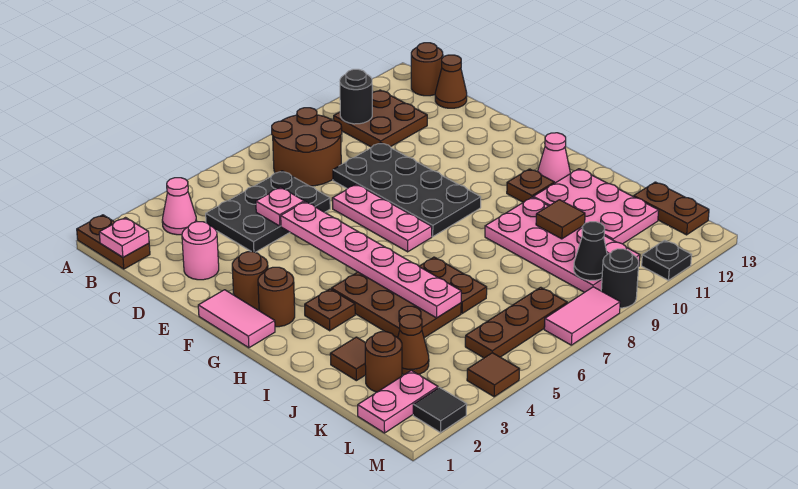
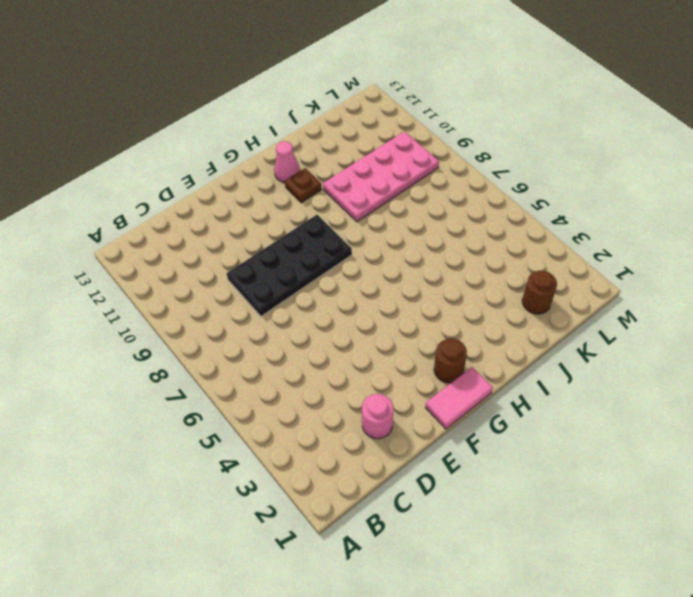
none -> brown plate A1:B1 level 1
none -> pink cone B3 level 1
none -> brown round brick B7:C8 level 1
none -> brown plate B10:C11 level 1

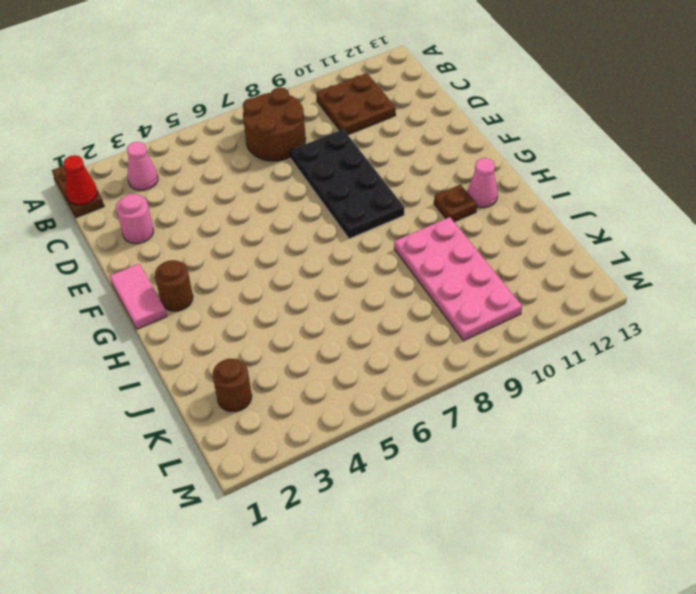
red cone B1 level 2 -> pink plate B1 level 2
none -> brown round brick B13 level 1
none -> black plate C4:D6 level 1
none -> brown cone C13 level 1
none -> pink plate E7:G7 level 1

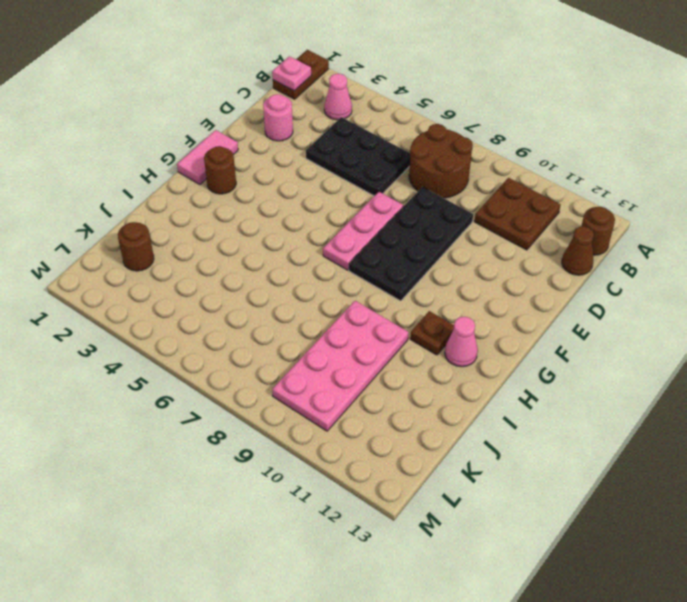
none -> brown round brick F2 level 1
none -> brown plate H3 level 1
none -> brown plate H4:J5 level 1
none -> brown plate I6:J6 level 1

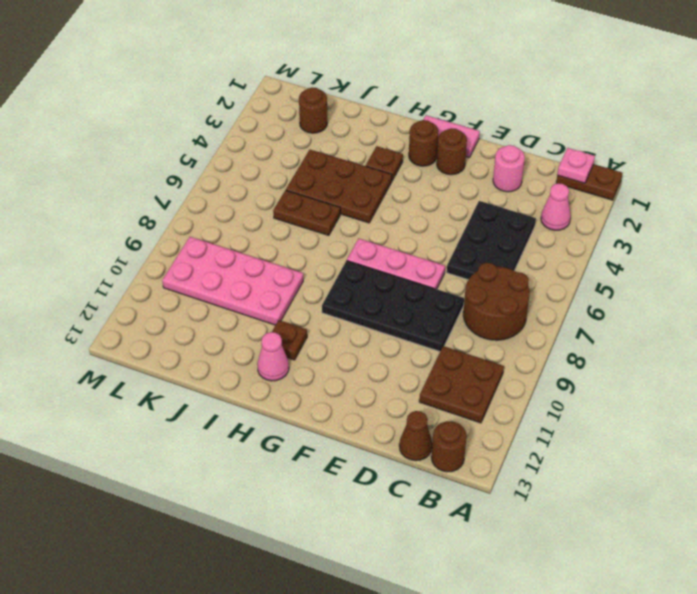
none -> pink plate I11:K12 level 1
none -> brown tile J2 level 1
none -> brown cone K3 level 1
none -> brown plate K13:L13 level 1

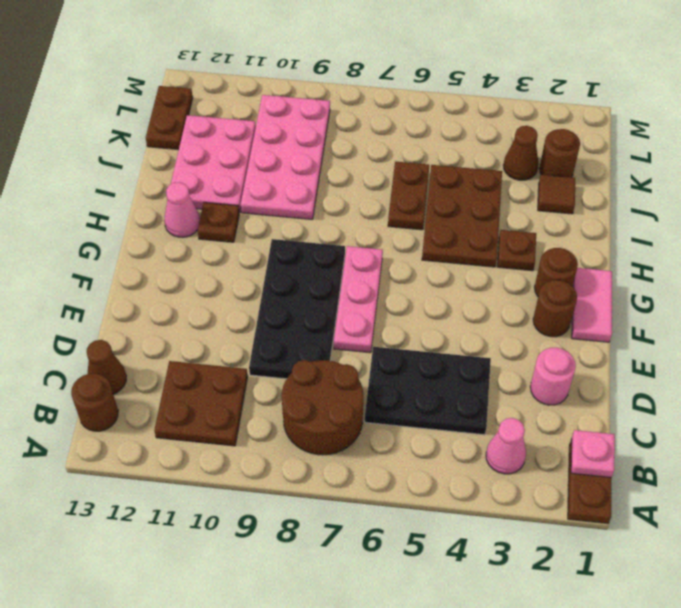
none -> pink plate L1:L2 level 1
none -> brown plate L5:L7 level 1
none -> black tile M2 level 1
none -> brown tile M4 level 1

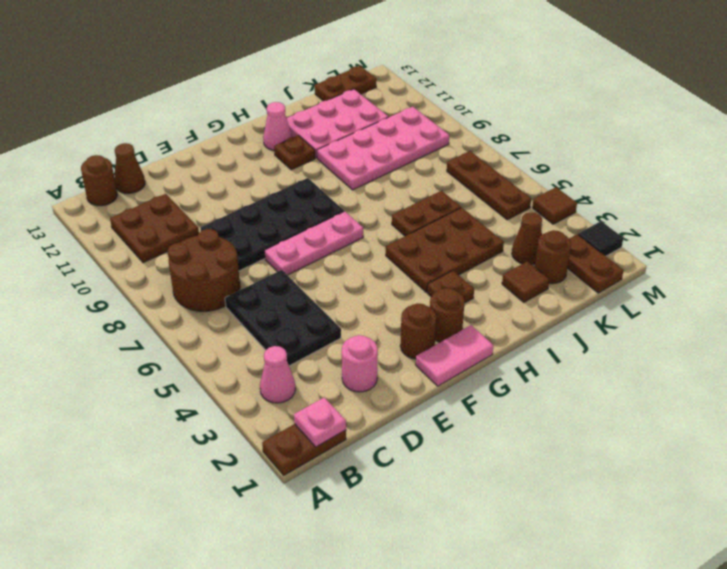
brown plate L1:L2 level 1 -> pink plate L1:L2 level 1
none -> pink tile M7:M8 level 1
none -> black round brick M9 level 1
none -> black plate M11 level 1
none -> black round brick B10 level 2

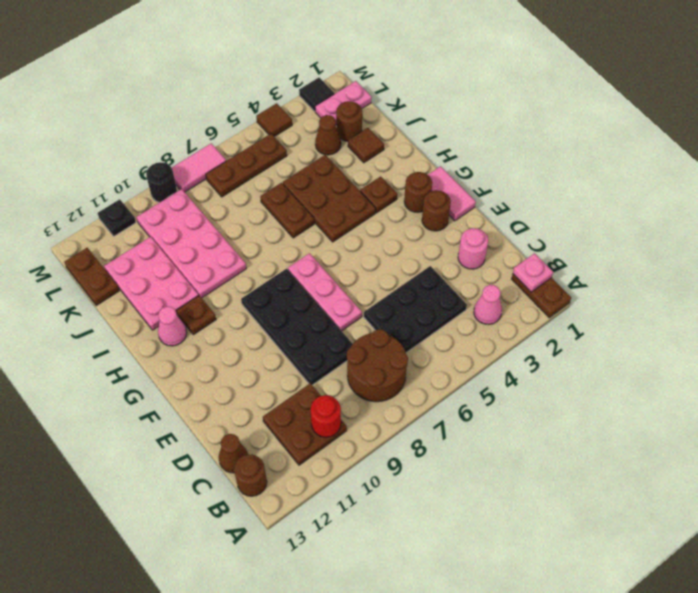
red round brick B10 level 2 -> black round brick B10 level 2
none -> pink plate D5 level 2
none -> pink plate E5:J5 level 2
none -> brown tile J10 level 2
none -> black cone L9 level 2

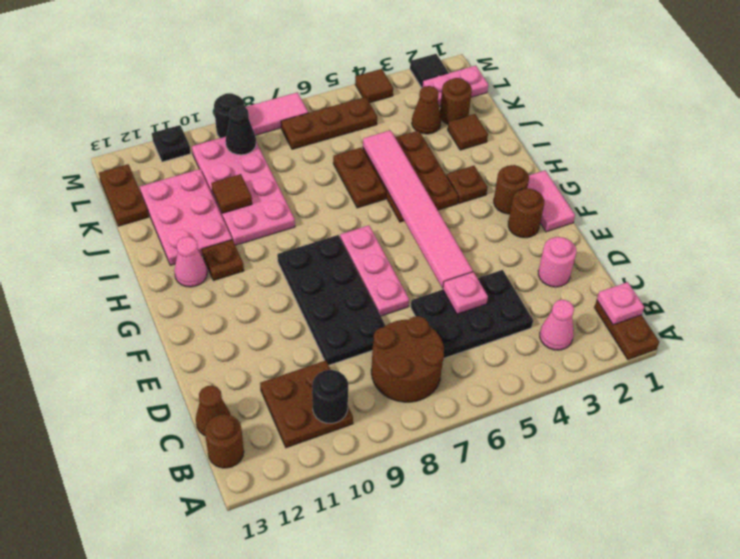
pink tile E5:J5 level 2 -> pink plate E5:J5 level 2

